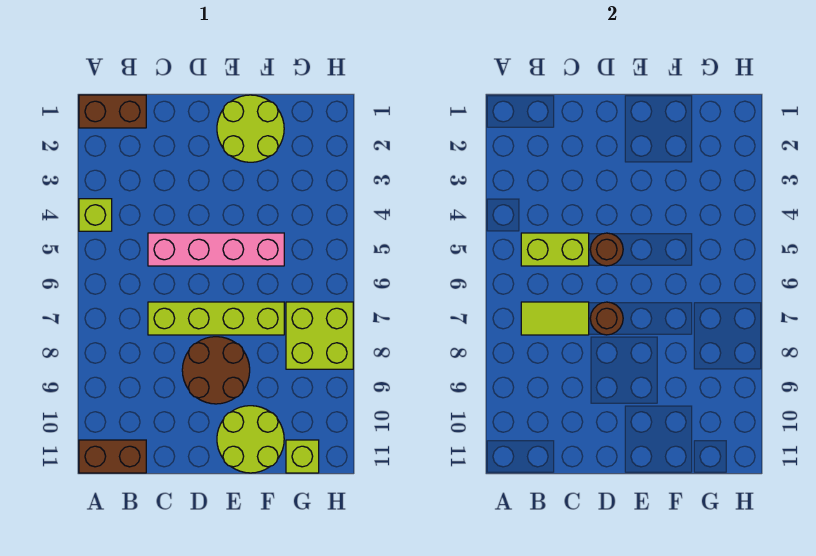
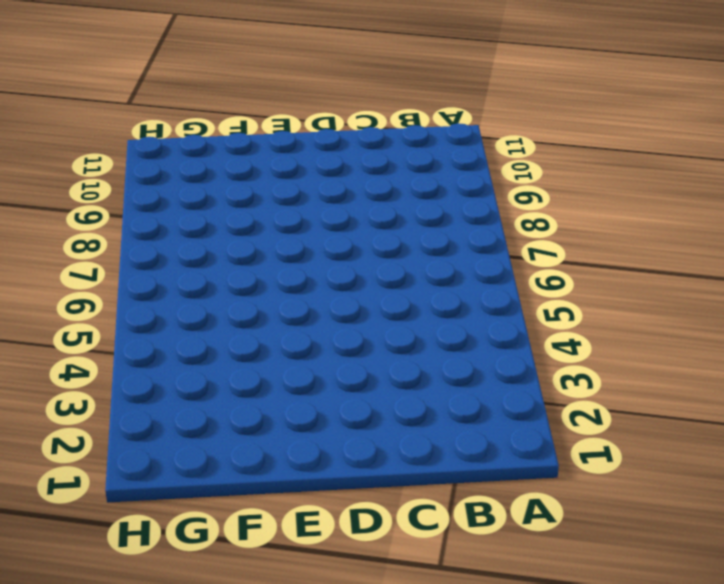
none -> brown brick A1:B1 level 1
none -> lime brick A4 level 1
none -> brown brick A11:B11 level 1

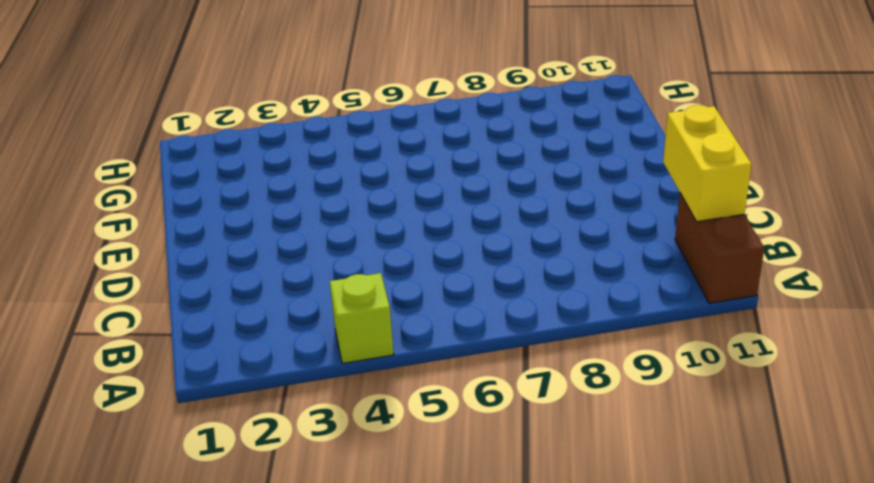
yellow brick B11:C11 level 2 -> none
none -> brown brick A1:B1 level 1
none -> pink brick C5:F5 level 1
none -> lime brick C7:F7 level 1

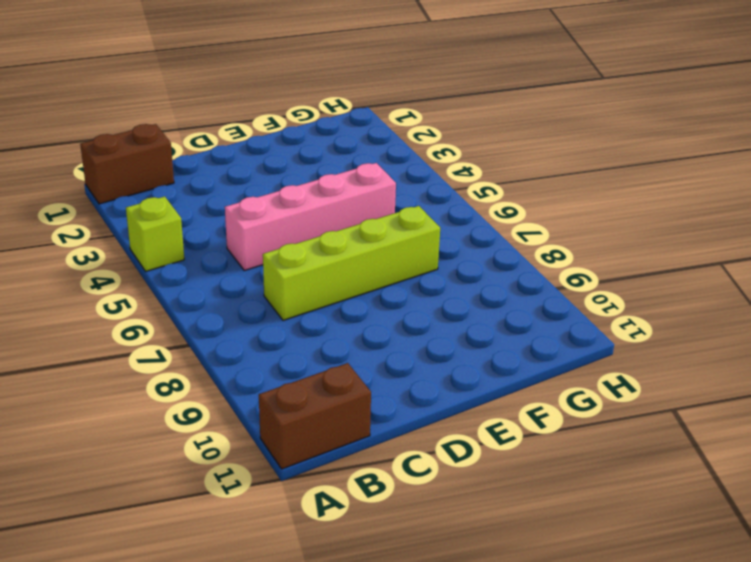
none -> brown round brick D8:E9 level 1
none -> lime round brick E1:F2 level 1
none -> lime round brick E10:F11 level 1

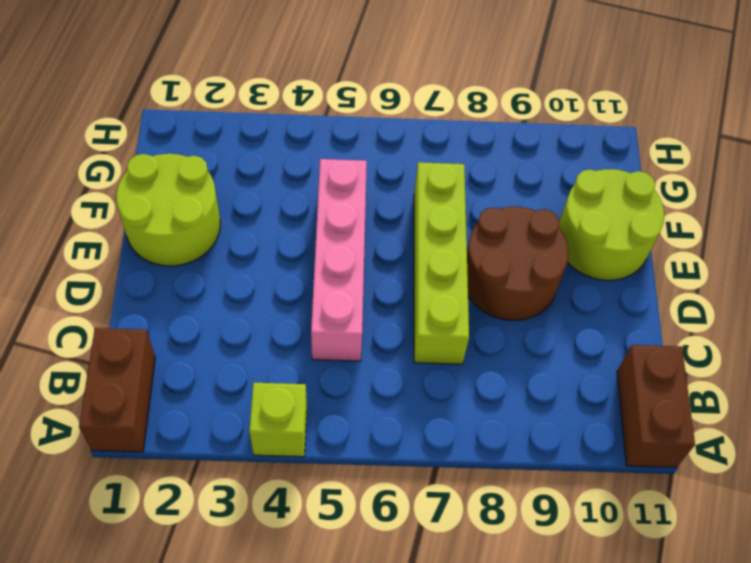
none -> lime brick G7:H8 level 1
none -> lime brick G11 level 1
none -> lime brick B5:C5 level 2

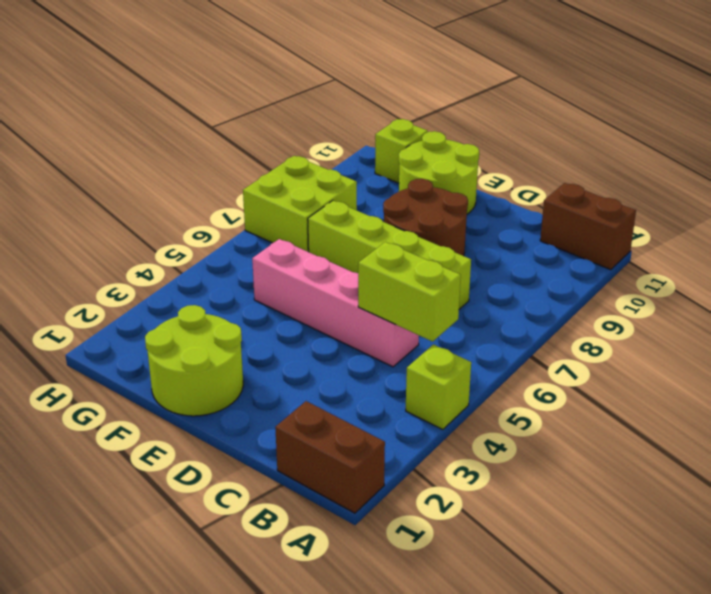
none -> lime tile B7:C7 level 2
none -> brown round brick D5 level 2
none -> brown round brick D7 level 2

